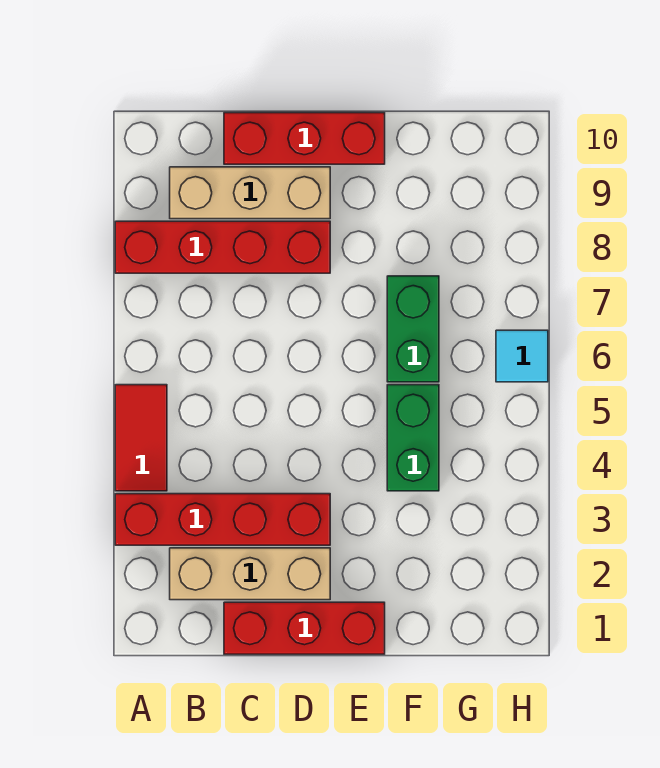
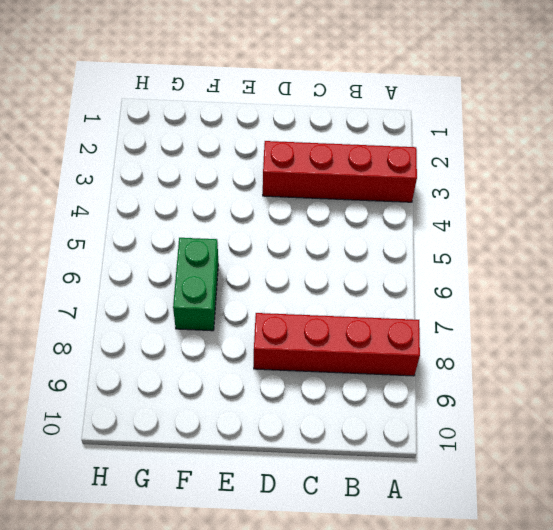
none -> red tile A4:A5 level 1
none -> tan brick B2:D2 level 1

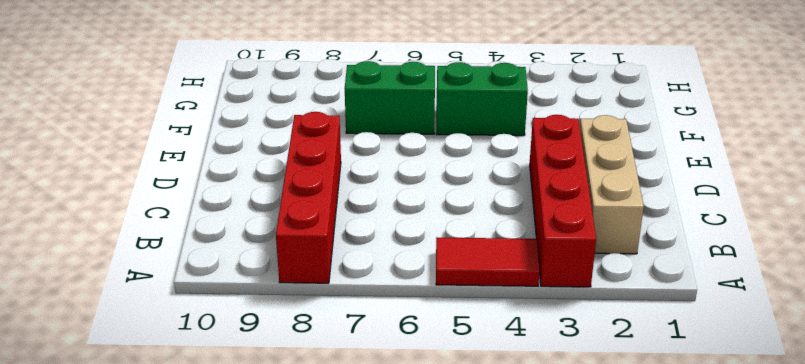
none -> tan brick B9:D9 level 1
none -> red brick C1:E1 level 1

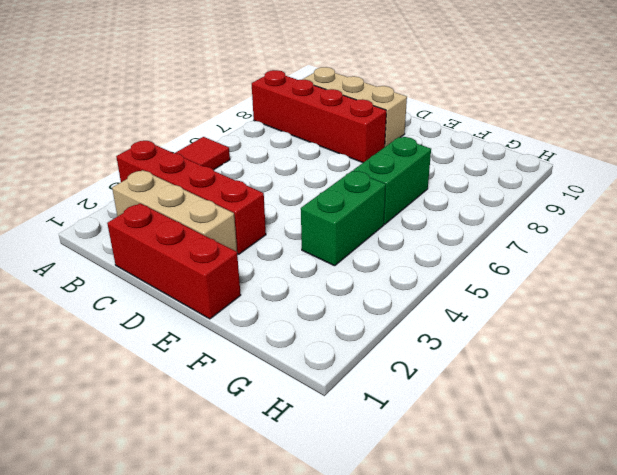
none -> red brick C10:E10 level 1
none -> cyan tile H6 level 1

